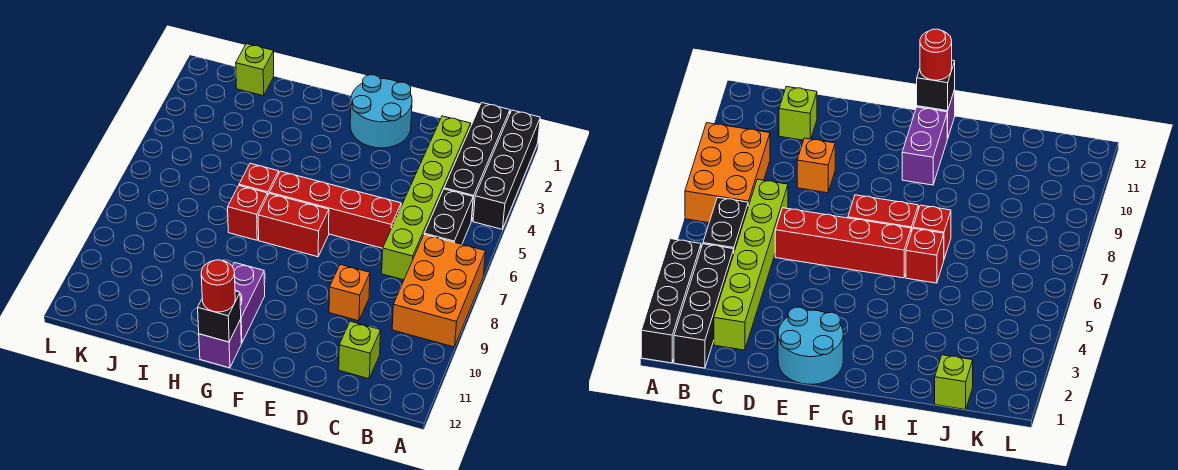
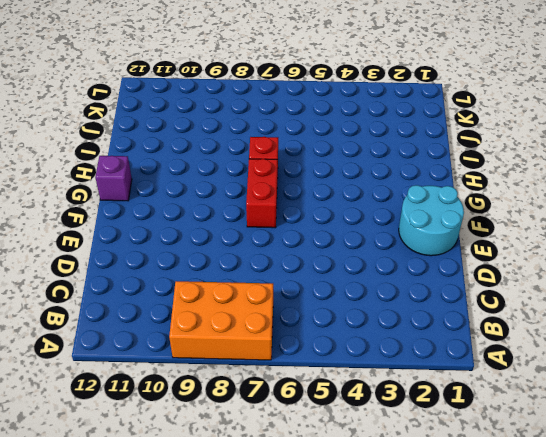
none -> black brick A1:A4 level 1
none -> black brick B1:B4 level 1
none -> black brick B5:B6 level 1

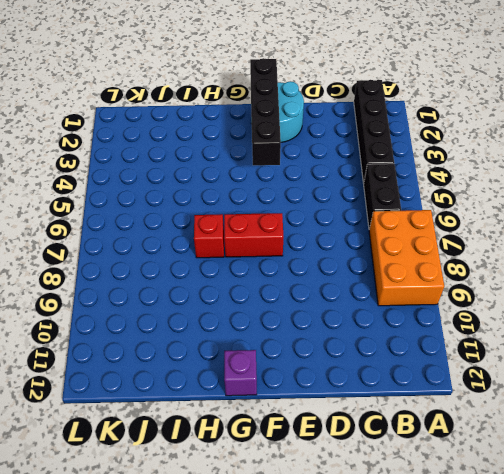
black brick F1:F4 level 2 -> black brick A1:A4 level 1
none -> lime brick C2:C7 level 1
none -> lime brick C11 level 1
none -> red brick D6:G6 level 1

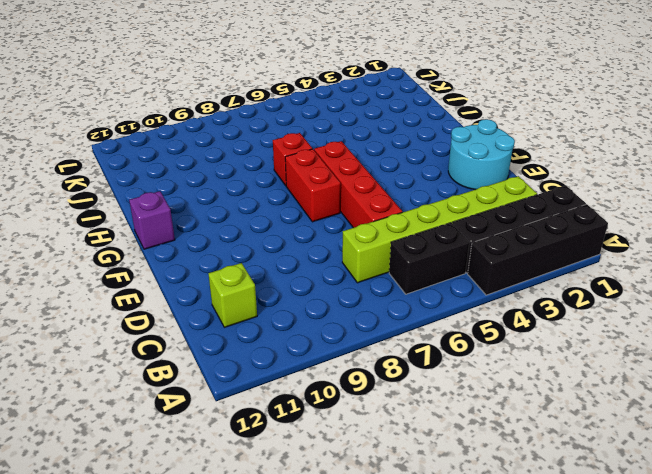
none -> orange brick A7:B9 level 1
none -> orange brick D9 level 1
none -> purple brick G10:G11 level 1

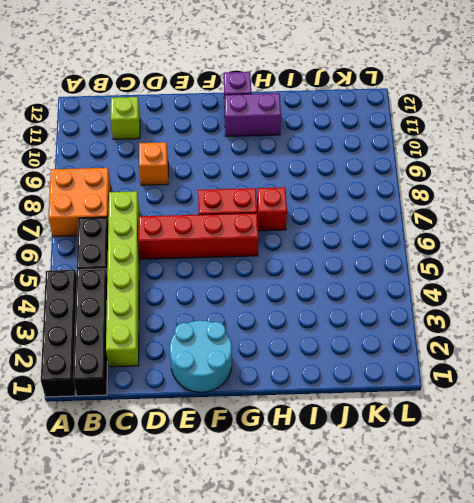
orange brick A7:B8 level 1 -> orange brick A7:B9 level 1
purple brick G11:H11 level 1 -> purple brick G10:G11 level 1
none -> red brick H6 level 1
none -> lime brick J1 level 1
none -> black brick G12 level 2

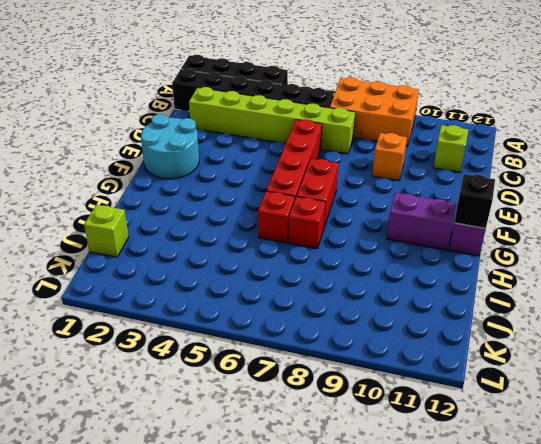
none -> red round brick G12 level 3

